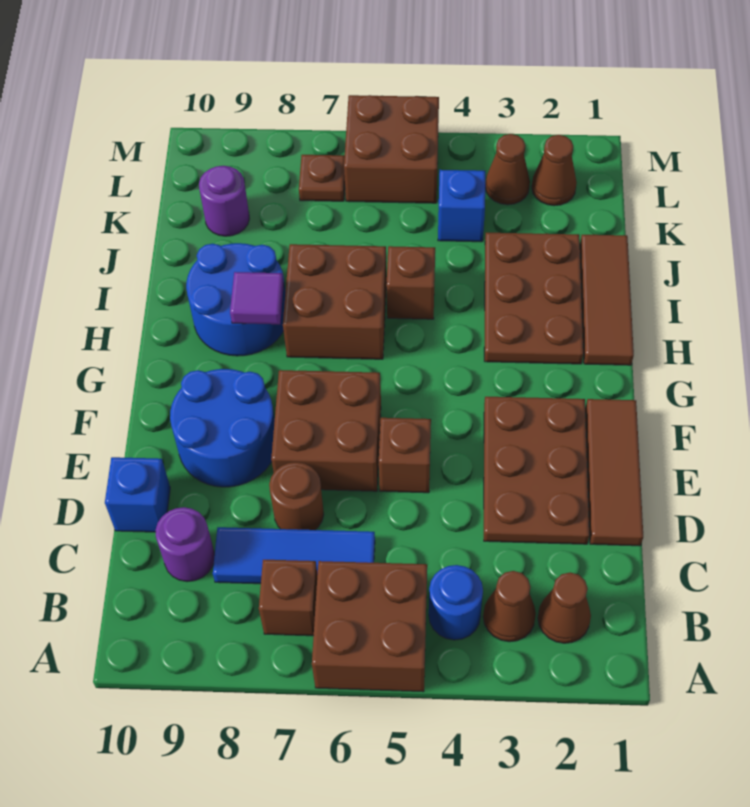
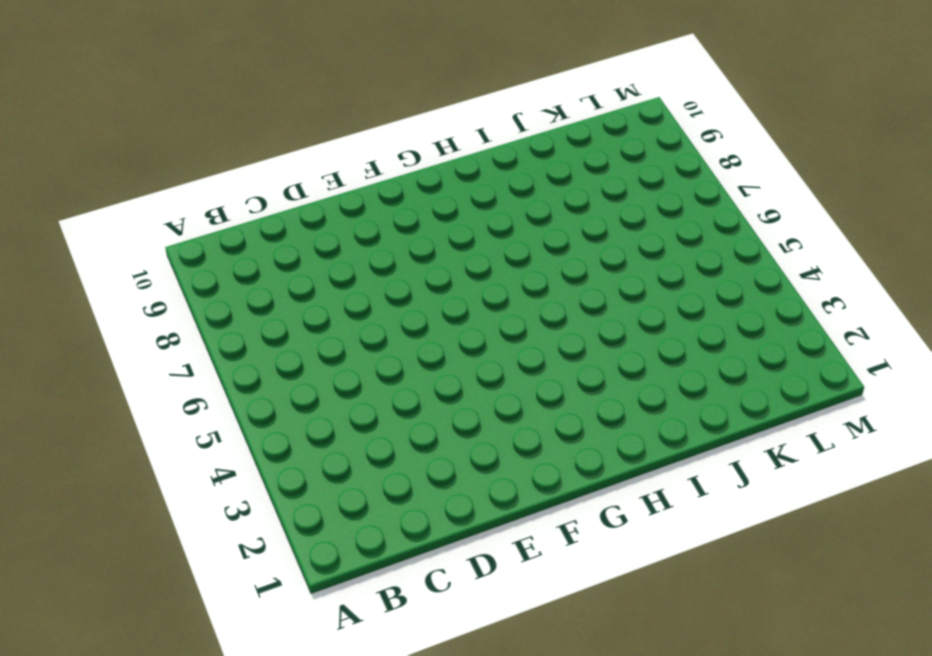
none -> brown brick A5:B6 level 1
none -> brown cone B2 level 1
none -> brown cone B3 level 1

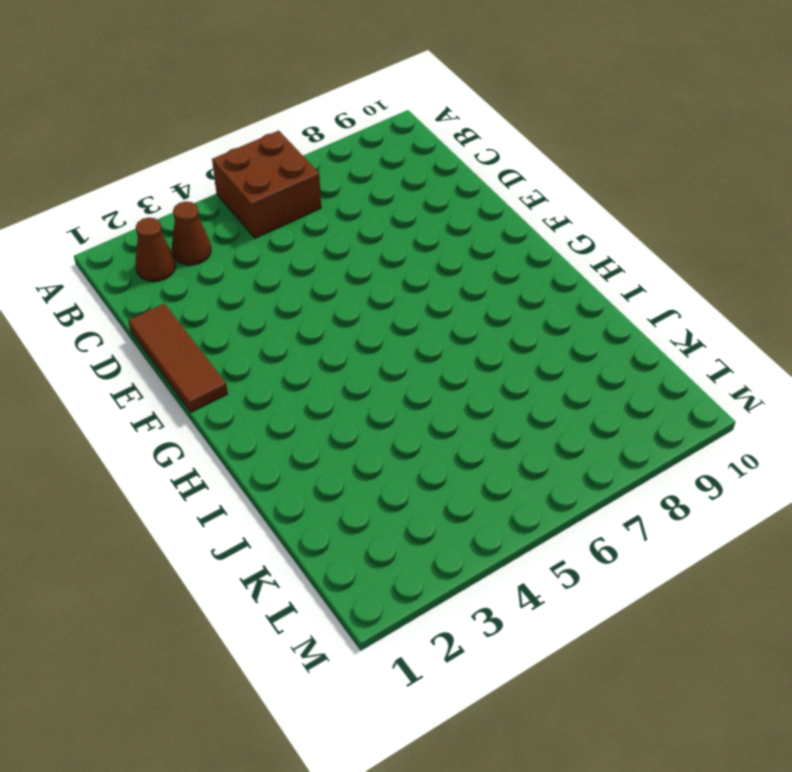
none -> blue round brick B4 level 1
none -> brown brick B7 level 1
none -> blue tile C6:C8 level 1

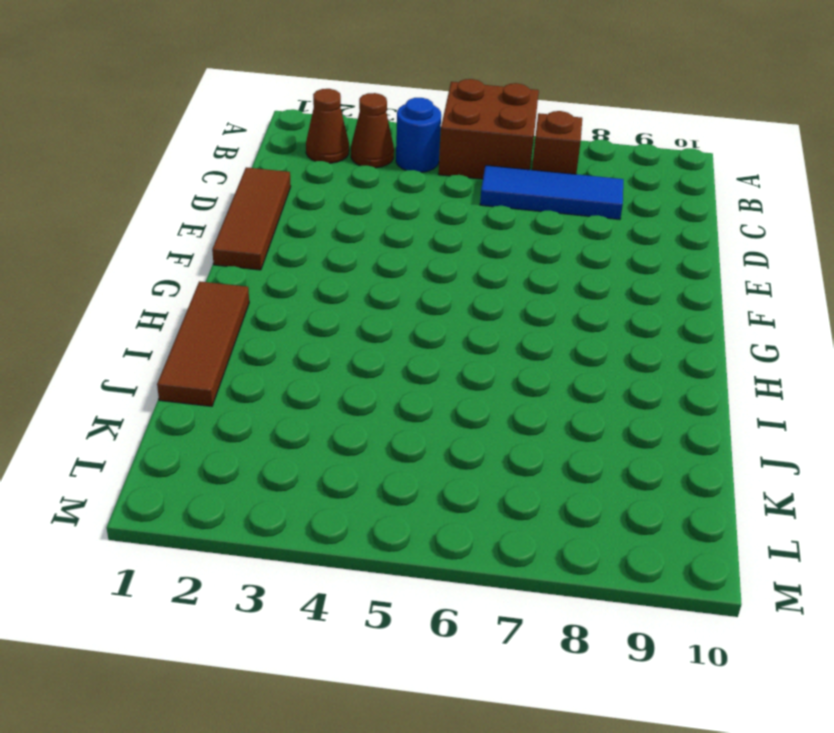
none -> purple round brick C9 level 1
none -> brown plate D2:F3 level 1
none -> brown round brick D7 level 1

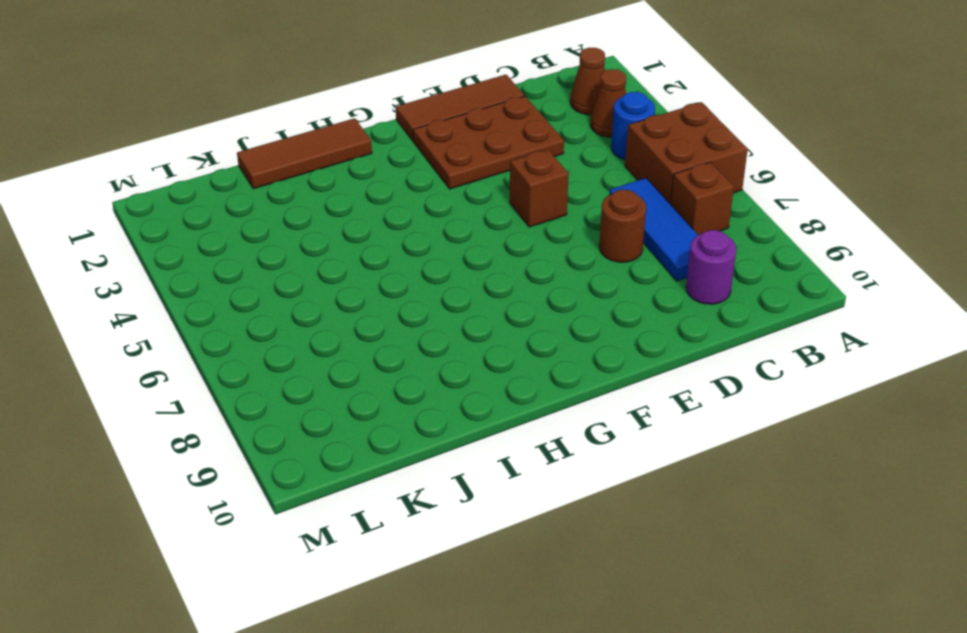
none -> blue brick D10 level 1
none -> brown brick E6:F7 level 1
none -> blue round brick E8:F9 level 1

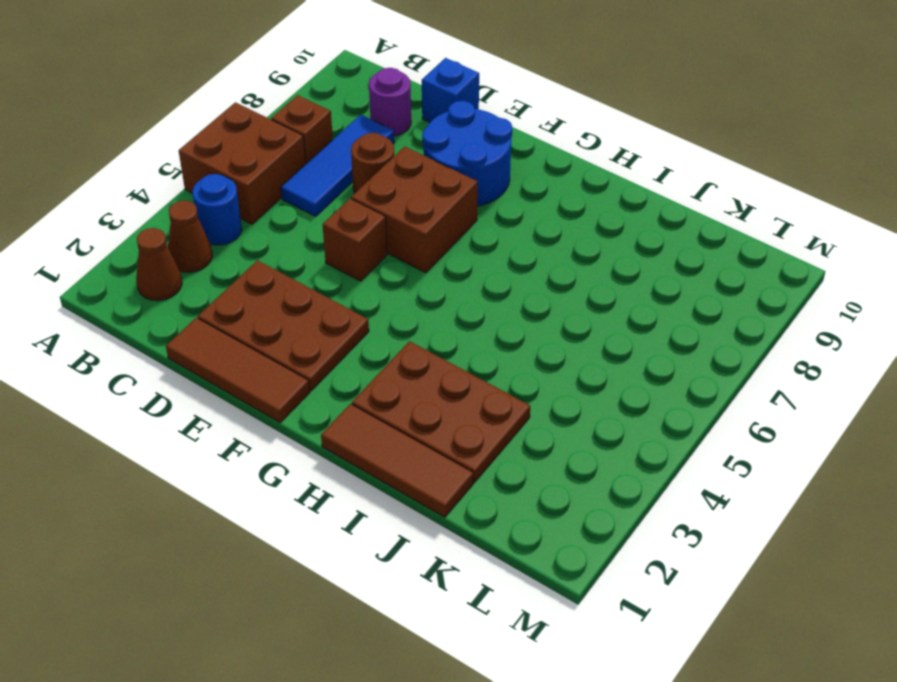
none -> brown brick H6:I7 level 1
none -> blue round brick H8:I9 level 1
none -> brown brick I5 level 1

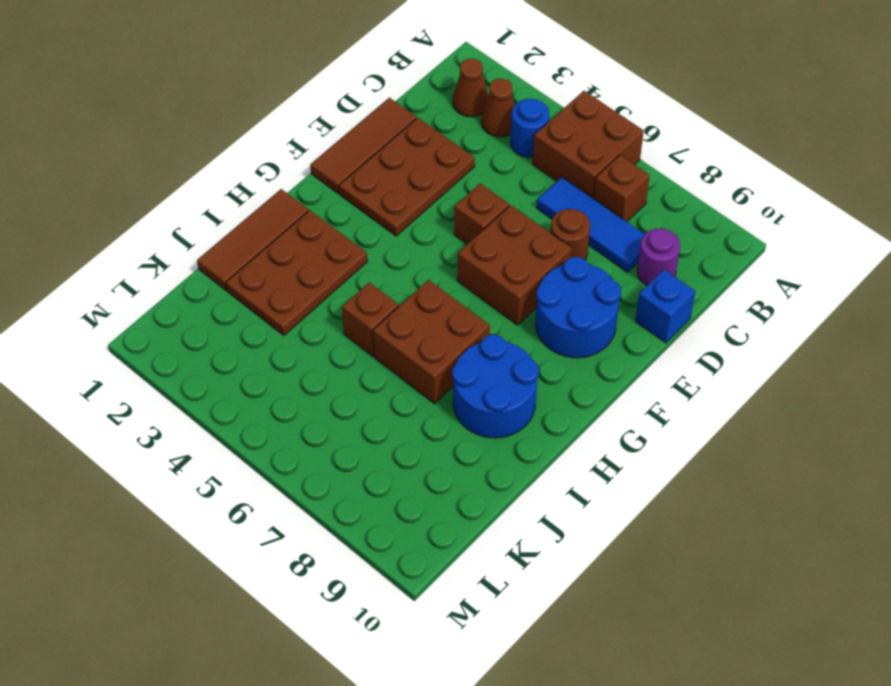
none -> blue brick K4 level 1
none -> purple round brick K9 level 1
none -> brown cone L2 level 1

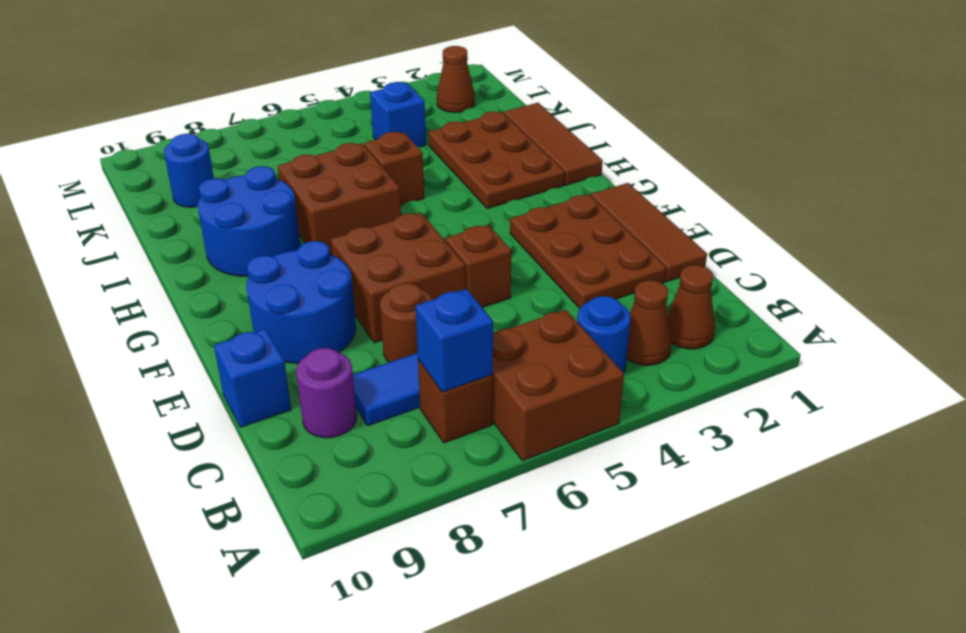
blue brick B7 level 2 -> none
blue round brick K9 level 1 -> purple round brick K9 level 1
none -> brown cone L3 level 1
none -> brown brick L5:M6 level 1
none -> brown plate L7 level 1

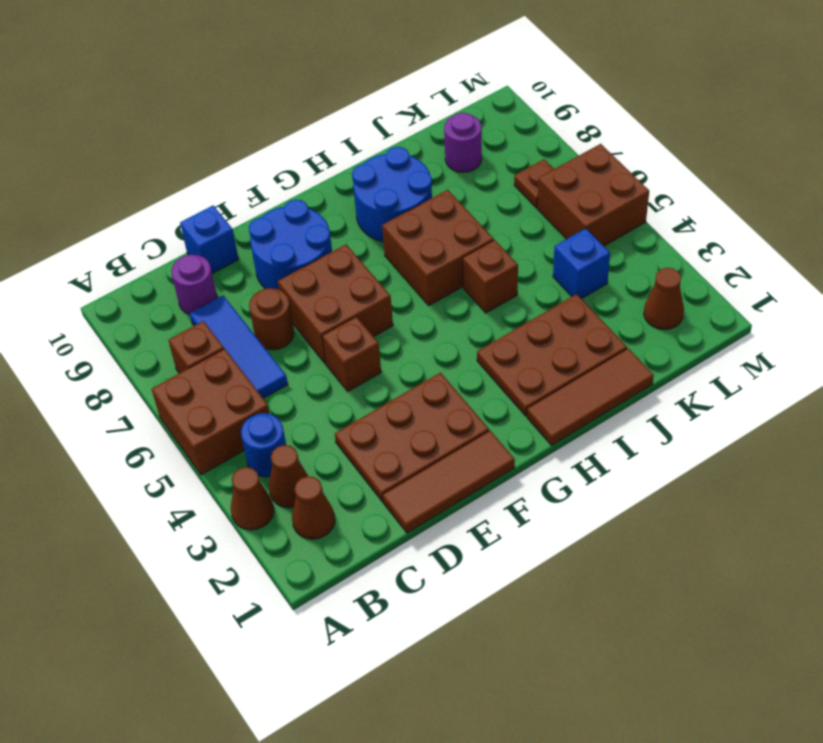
brown cone A3 level 1 -> brown cone L3 level 1
none -> purple tile H8 level 2

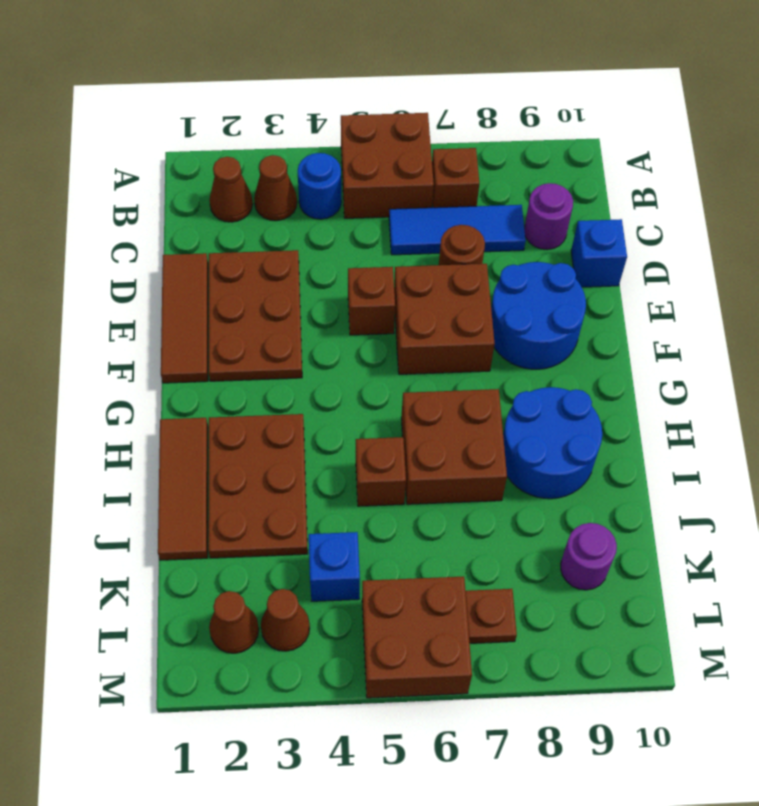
none -> purple tile H8 level 2

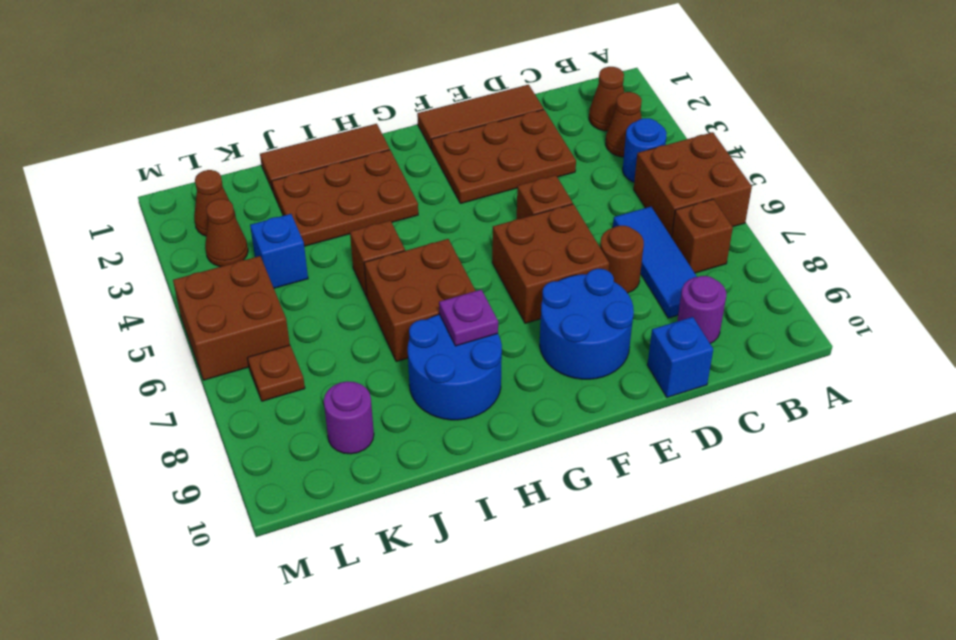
purple plate H8 level 2 -> purple tile H8 level 2

